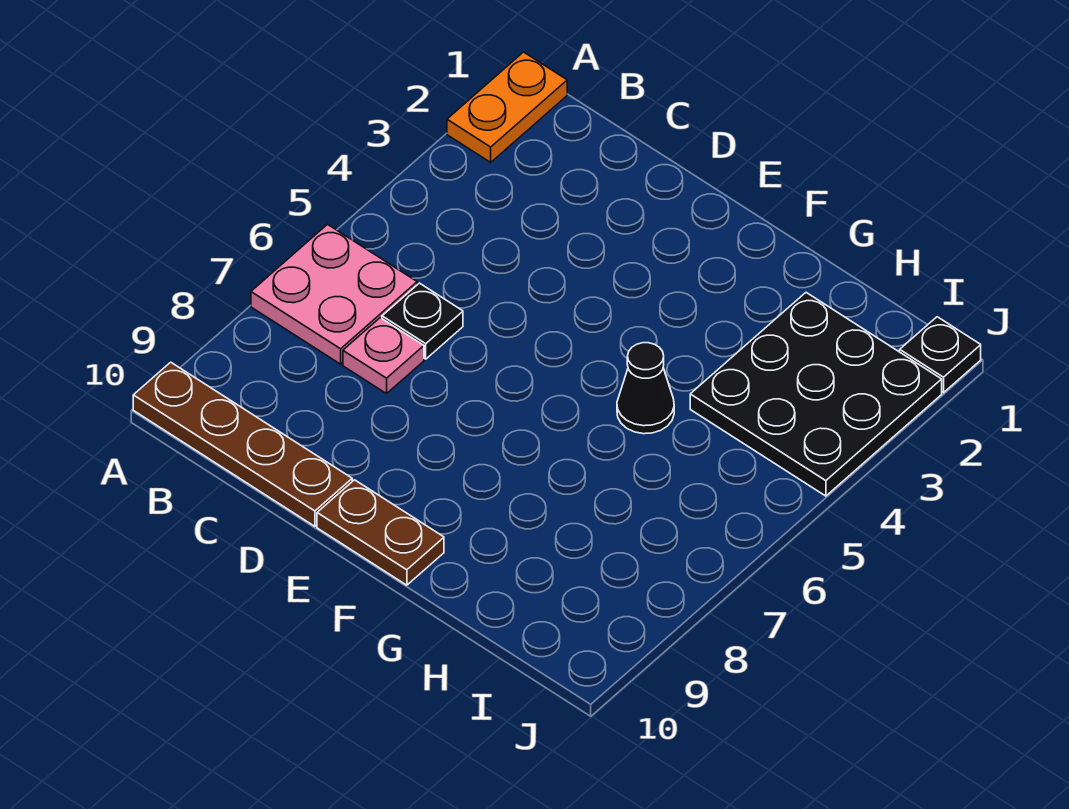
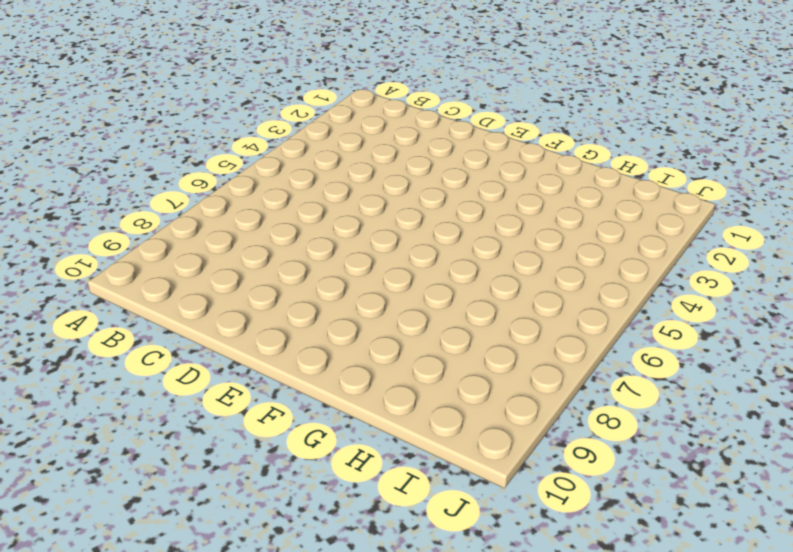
none -> orange plate A1:A2 level 1
none -> pink plate A6:B7 level 1

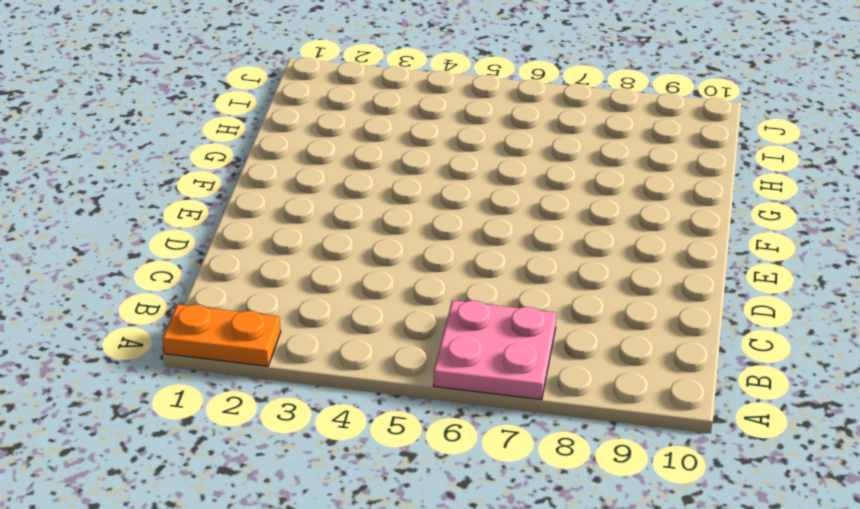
none -> brown plate A10:D10 level 1
none -> black plate C6 level 1

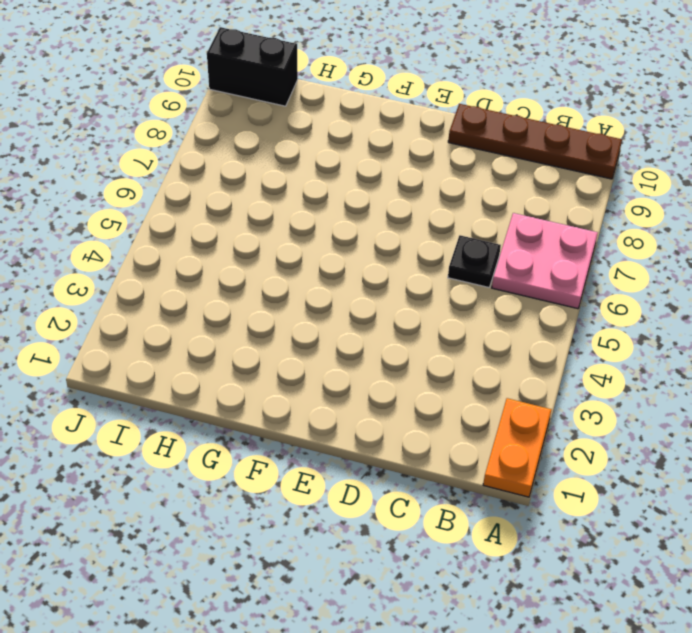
black brick I10:J10 level 1 -> none
none -> pink plate C7 level 1
none -> brown plate E10:F10 level 1

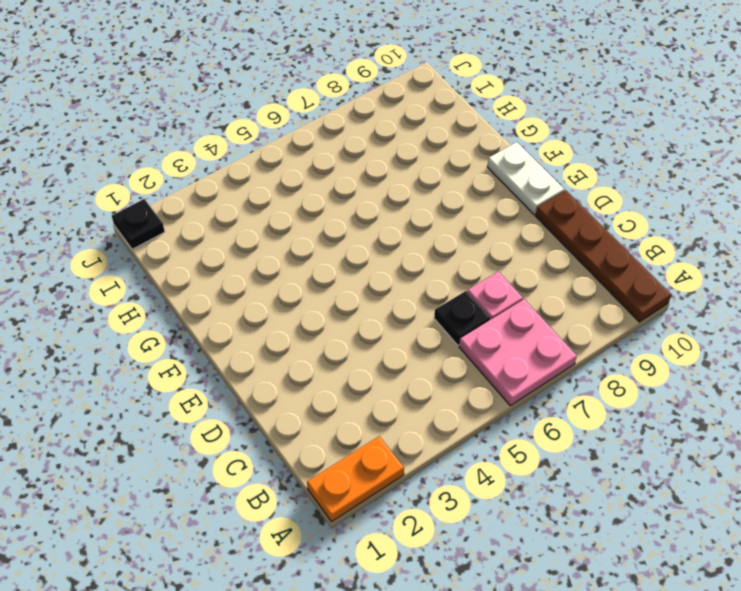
white plate E10:F10 level 1 -> brown plate E10:F10 level 1
none -> black cone G5 level 1
none -> black plate H2:J4 level 1

